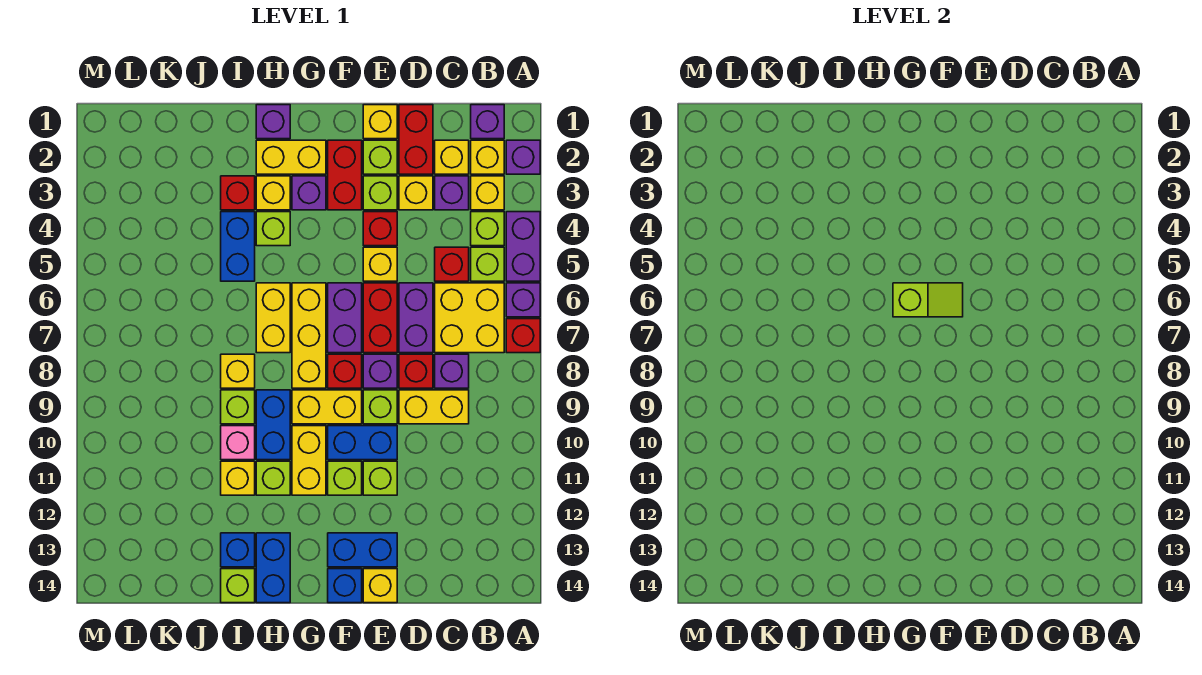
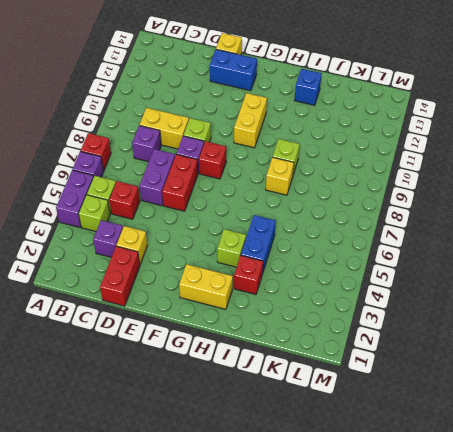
none -> purple brick A2 level 1
none -> purple brick B1 level 1
none -> yellow brick B2 level 1
none -> yellow brick B3 level 1

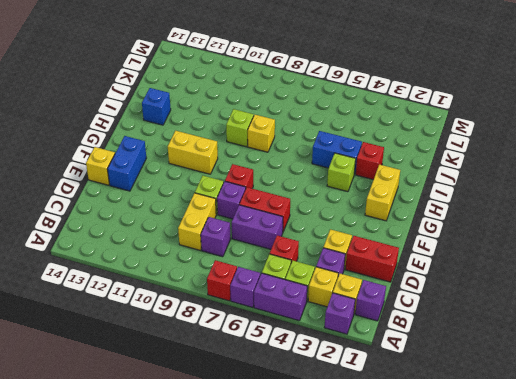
none -> yellow brick B6:C7 level 1
none -> yellow brick C2 level 1
none -> red brick D8 level 1
none -> yellow brick E1 level 1

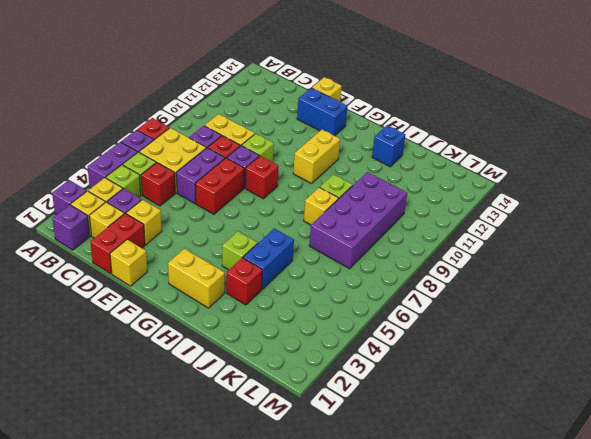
purple brick J7:K10 level 1 -> none
none -> lime brick E2 level 1
none -> lime brick E3 level 1
none -> red brick E4 level 1
none -> yellow brick E5 level 1

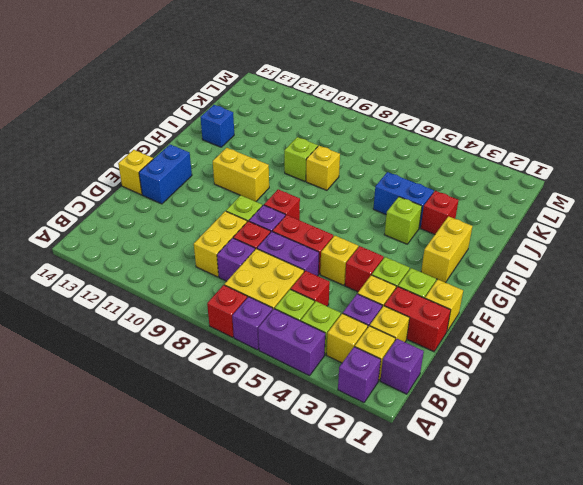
none -> blue brick E10:F10 level 1
none -> lime brick E11 level 1
none -> red brick F2:F3 level 1
none -> purple brick F6:F7 level 1

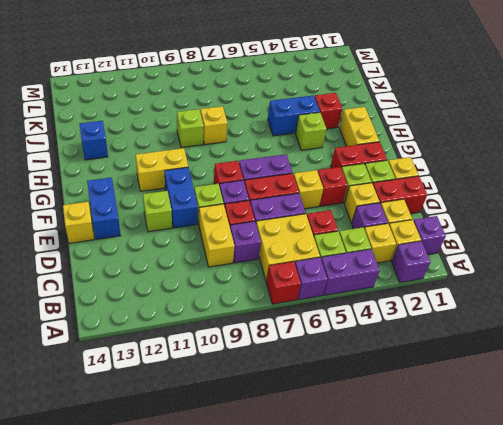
none -> yellow brick F9:G9 level 1
none -> lime brick F11 level 1
none -> blue brick F14 level 1
none -> purple brick G3 level 1

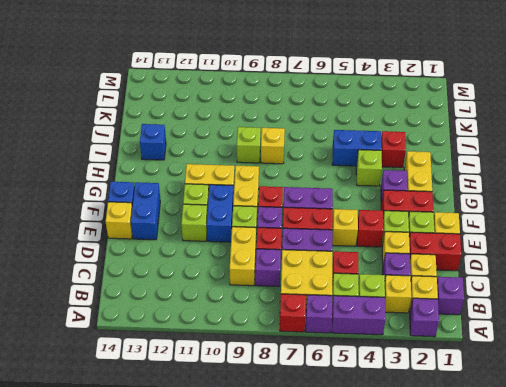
none -> yellow brick G6:G8 level 1
none -> purple brick H1 level 1
none -> yellow brick H3 level 1
none -> yellow brick H6:H7 level 1

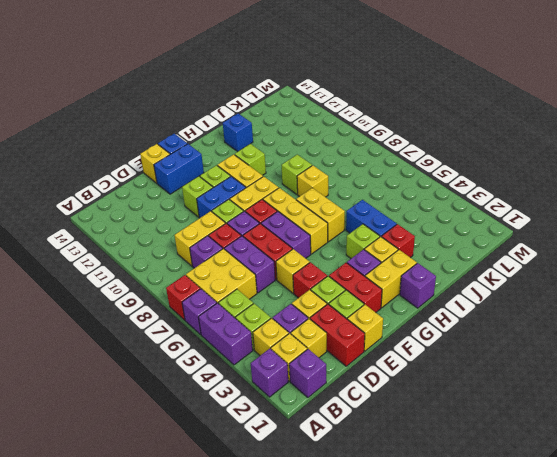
none -> red brick C5 level 1
none -> blue brick H9:H10 level 1
none -> blue brick H13:H14 level 1
none -> pink brick I10 level 1

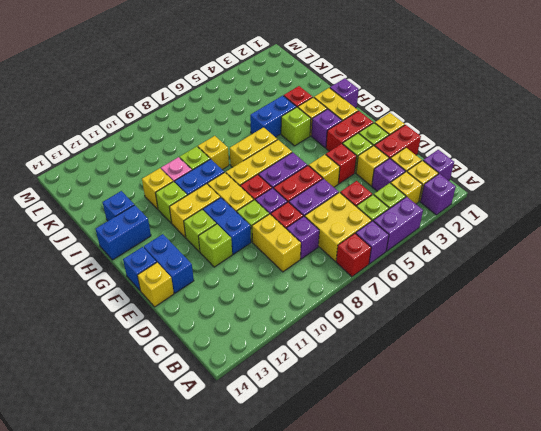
none -> lime brick I14 level 1
none -> lime slope F6:G6 level 2 top G

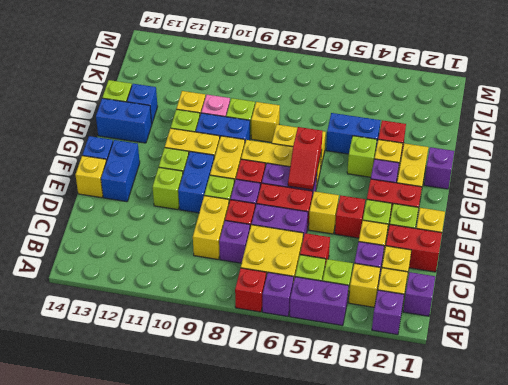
red slope F6:G6 level 2 top G -> lime slope F6:G6 level 2 top G

